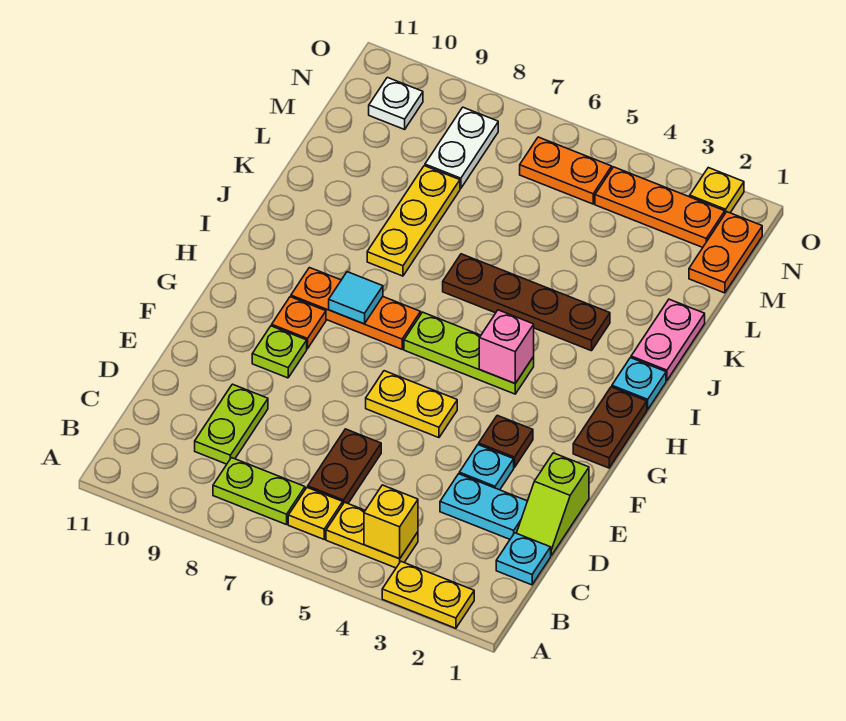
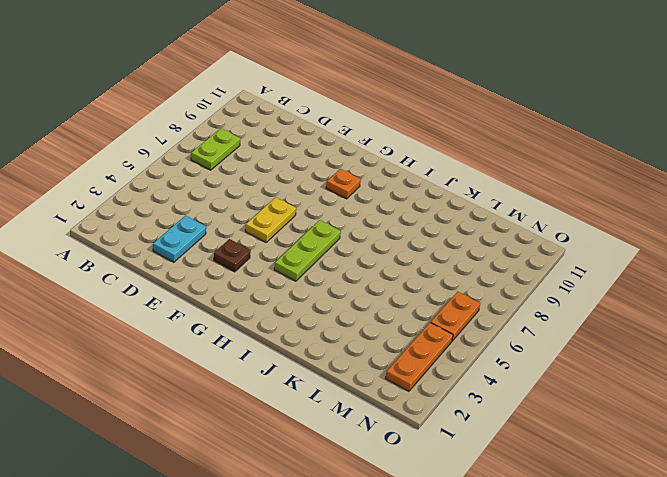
none -> yellow plate A2:A3 level 1
none -> yellow plate B4:B5 level 1
none -> yellow plate B6 level 1
none -> cyan plate C1 level 1

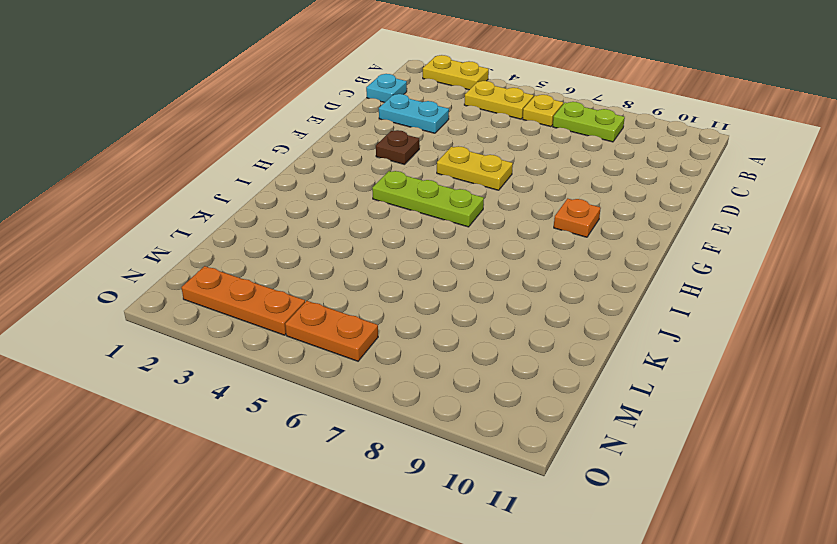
none -> brown plate C6:D6 level 1
none -> lime plate C9:D9 level 1
none -> lime slope D1:E1 level 1 top E
none -> cyan plate E3 level 1

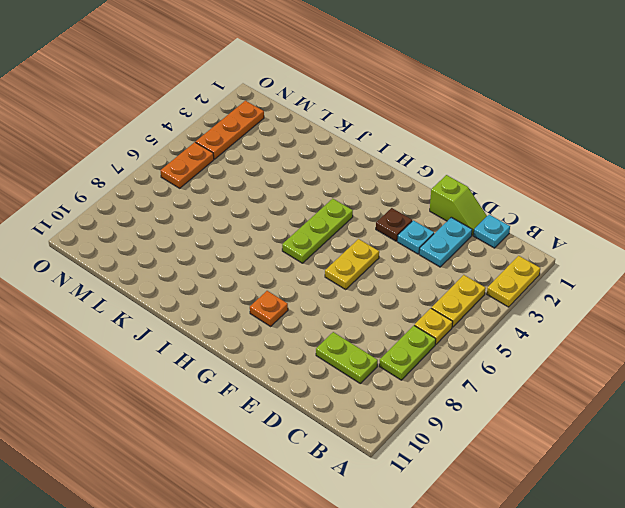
none -> brown plate C6:D6 level 1
none -> lime plate F9 level 1
none -> brown plate G1:H1 level 1
none -> orange plate H7:H9 level 1

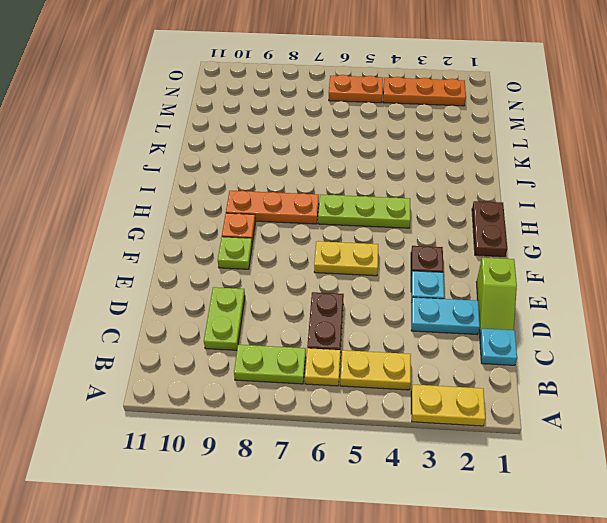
none -> cyan plate I1 level 1
none -> pink plate J1:K1 level 1
none -> brown plate J3:J6 level 1
none -> yellow plate J8:L8 level 1

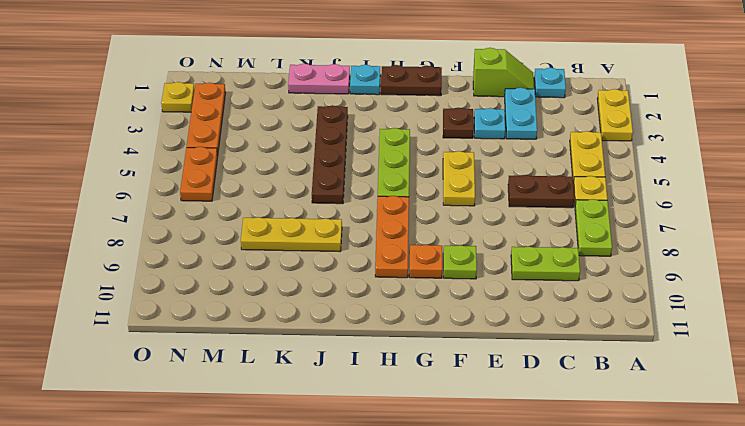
none -> orange plate M1:N1 level 1
none -> white plate M8:N8 level 1
none -> white plate N10 level 1
none -> yellow brick B4 level 2

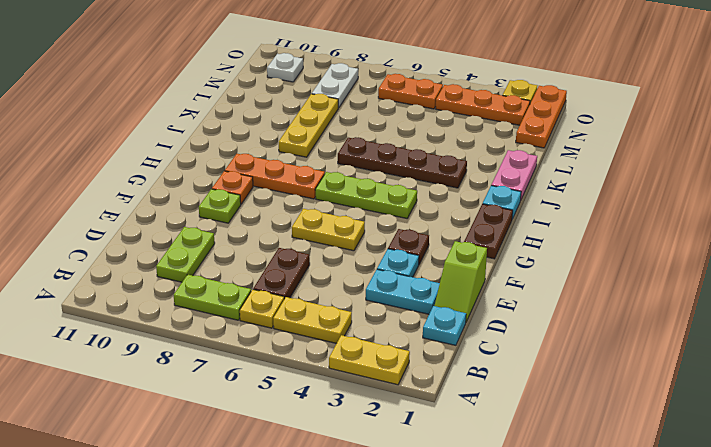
orange plate M1:O1 level 1 -> orange plate M1:N1 level 1
none -> yellow brick B4 level 2
none -> pink brick H4 level 2
none -> cyan tile H8 level 2

